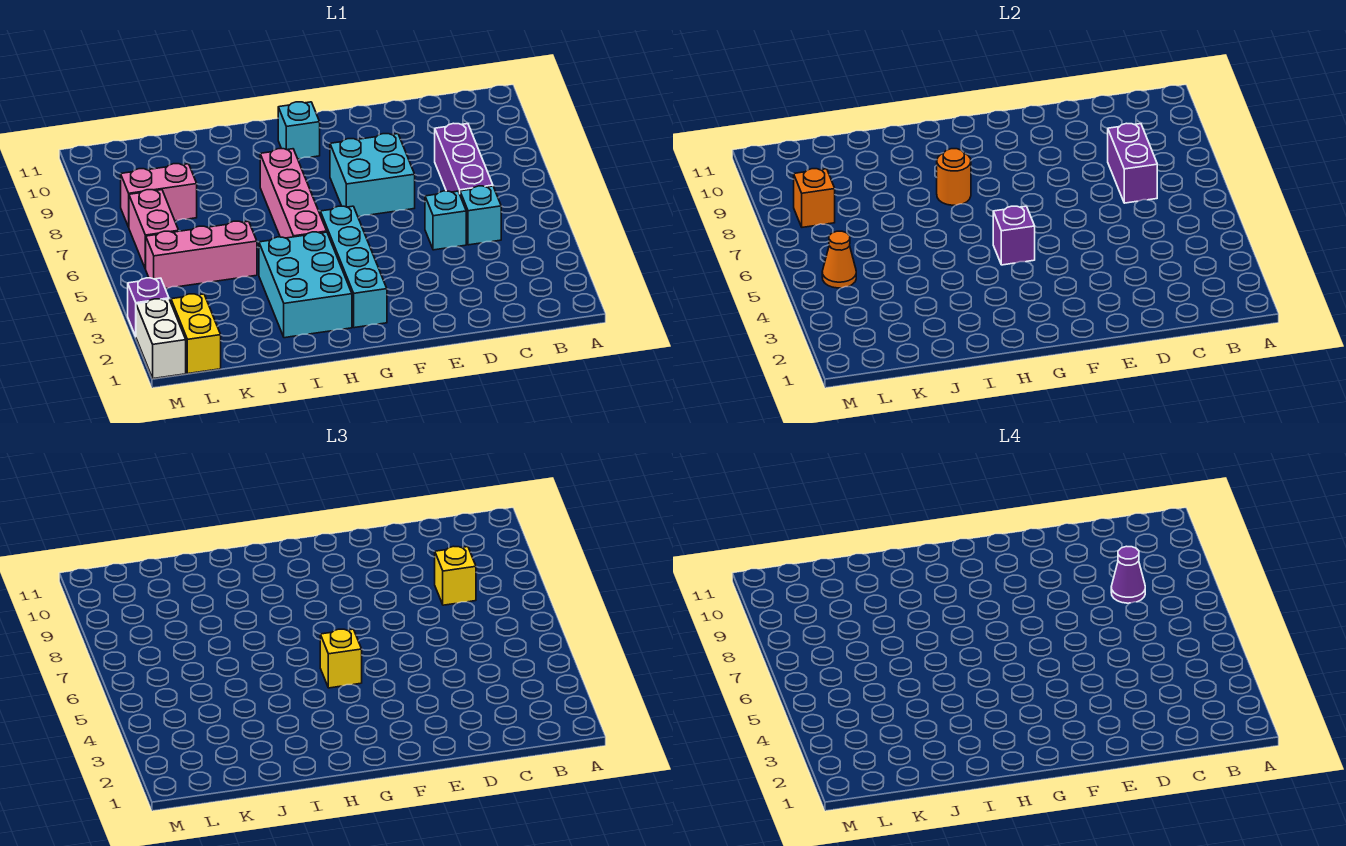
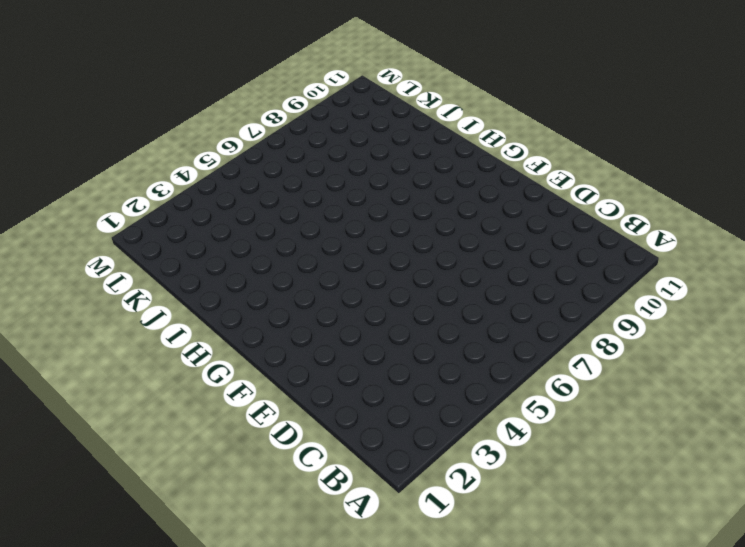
none -> cyan brick C5 level 1
none -> purple brick C6:C8 level 1
none -> cyan brick D5 level 1

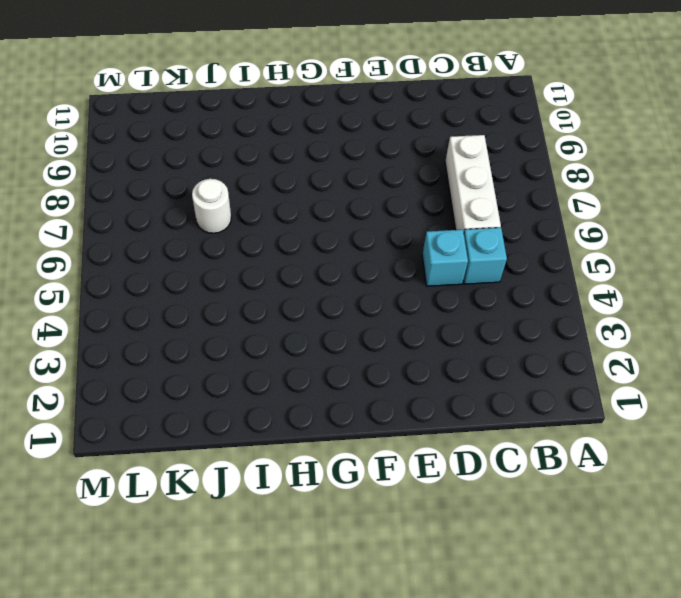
white brick C6:C8 level 1 -> purple brick C6:C8 level 1
white round brick J7 level 1 -> none
none -> cyan brick E7:F8 level 1
none -> cyan brick G2:G5 level 1
none -> cyan brick G10 level 1

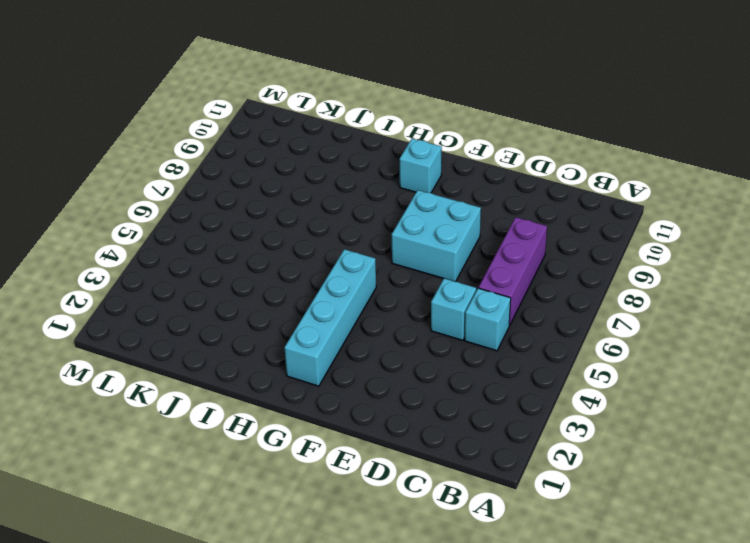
none -> cyan brick H2:I4 level 1
none -> pink brick H5:H8 level 1
none -> pink brick J5:L5 level 1

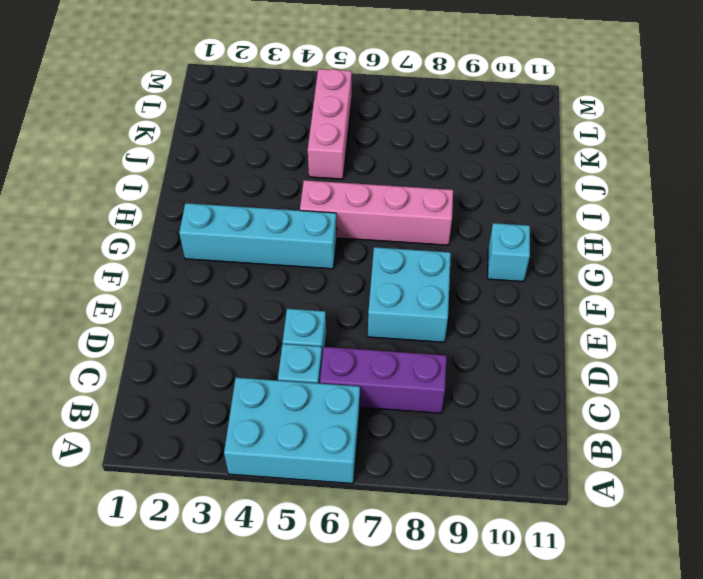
cyan brick A4:B6 level 1 -> cyan brick H2:I4 level 1
none -> pink brick K8:L8 level 1
none -> yellow brick L1:L2 level 1
none -> pink brick L6:L7 level 1

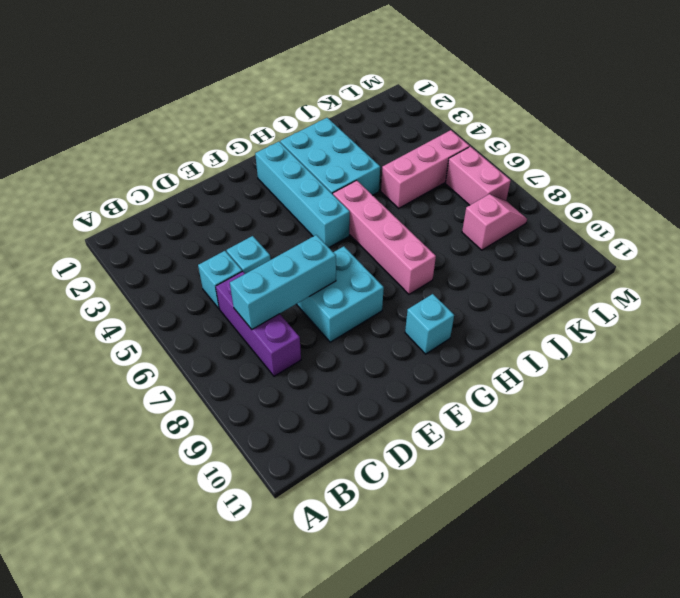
cyan brick C7:E7 level 2 -> purple brick C7:C8 level 2
pink slope K8:L8 level 1 top K -> pink brick K8:L8 level 1
none -> yellow brick L1:L2 level 1
none -> white brick M1:M2 level 1
none -> purple brick M3 level 1

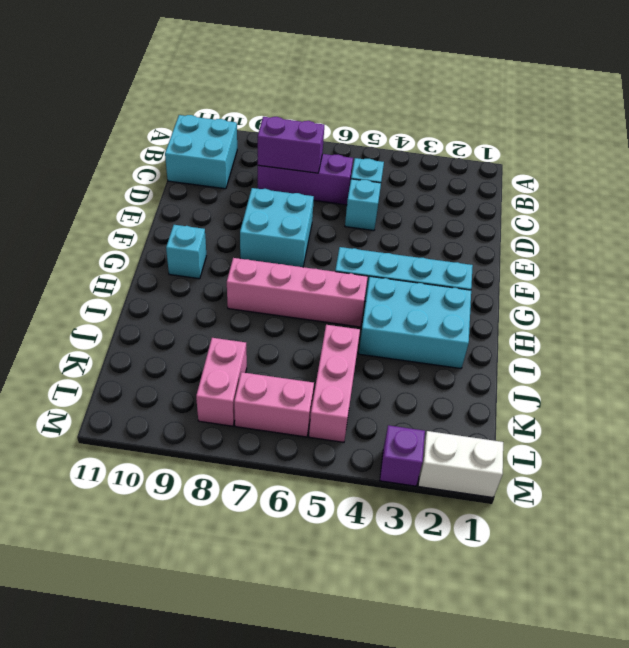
cyan brick B10:C11 level 1 -> none
none -> yellow brick L1:L2 level 1
none -> purple brick G5 level 2
none -> orange round brick H8 level 2

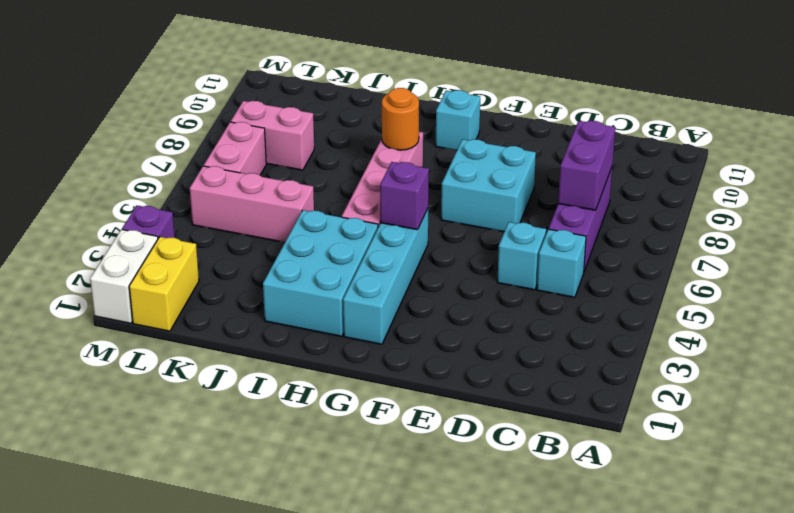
none -> orange cone L5 level 2
none -> orange brick L8 level 2
none -> yellow brick C8 level 3

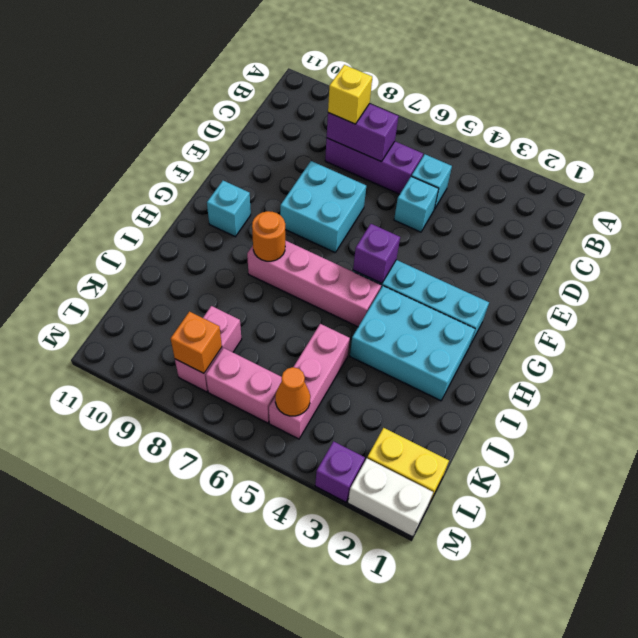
none -> yellow brick G5 level 3
none -> purple cone C8 level 4

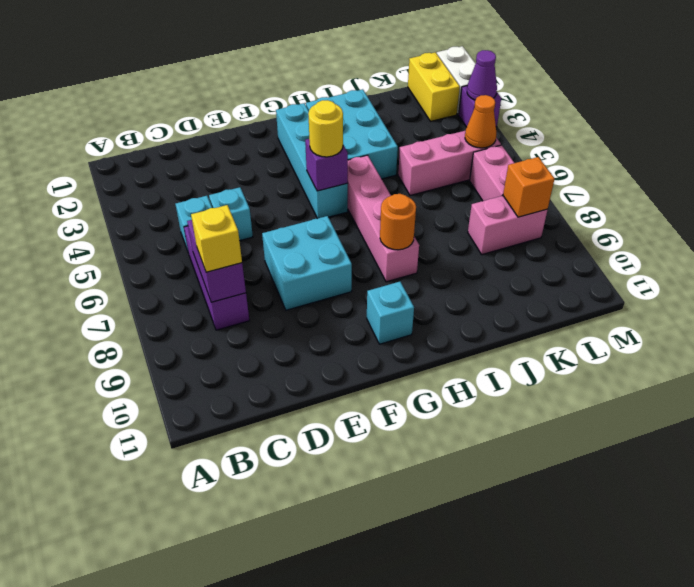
yellow round brick G5 level 3 -> yellow brick G5 level 3
purple cone M3 level 2 -> purple cone C8 level 4

